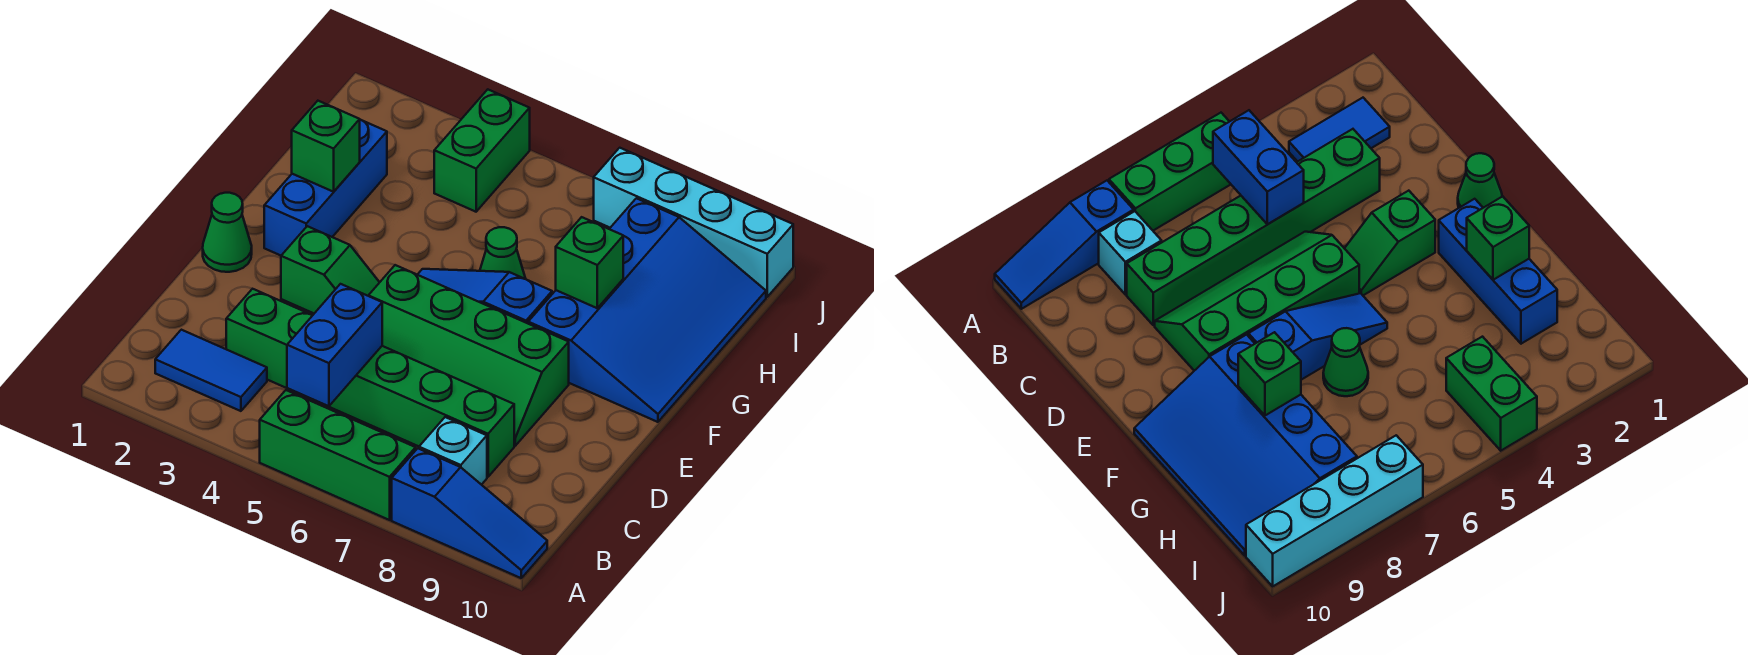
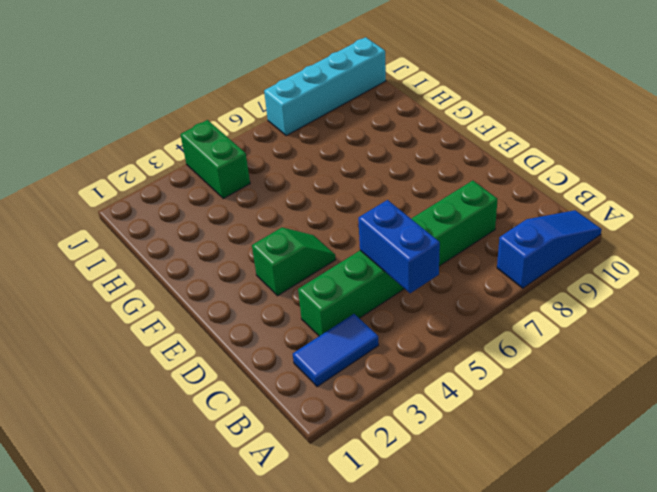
none -> green brick A5:A7 level 1
none -> cyan brick B8 level 1
none -> green slope D5:E8 level 1 top E

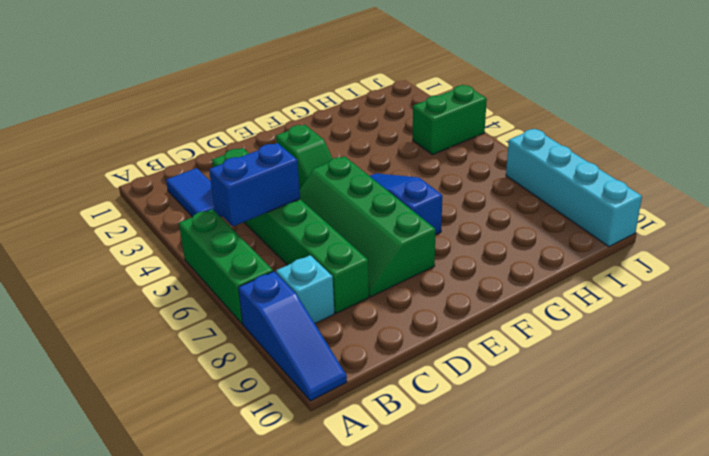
none -> green cone E1 level 1
none -> blue brick F2:H2 level 1
none -> blue slope F8:I10 level 1 top 8

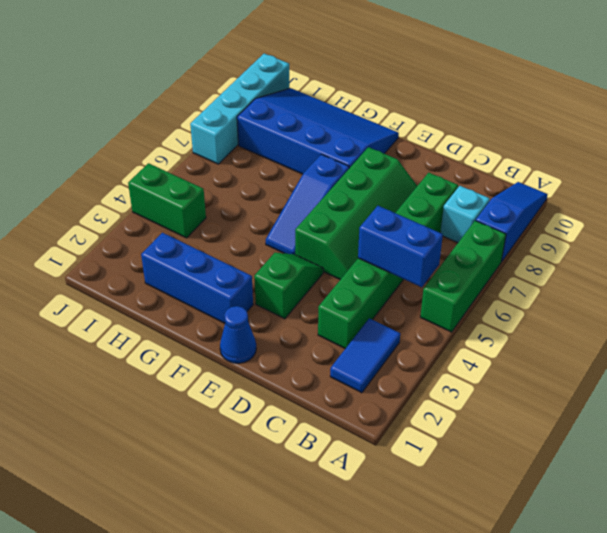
blue cone E1 level 1 -> green cone E1 level 1
none -> green cone G6 level 1
none -> green brick G2 level 2
none -> green brick G8 level 2

